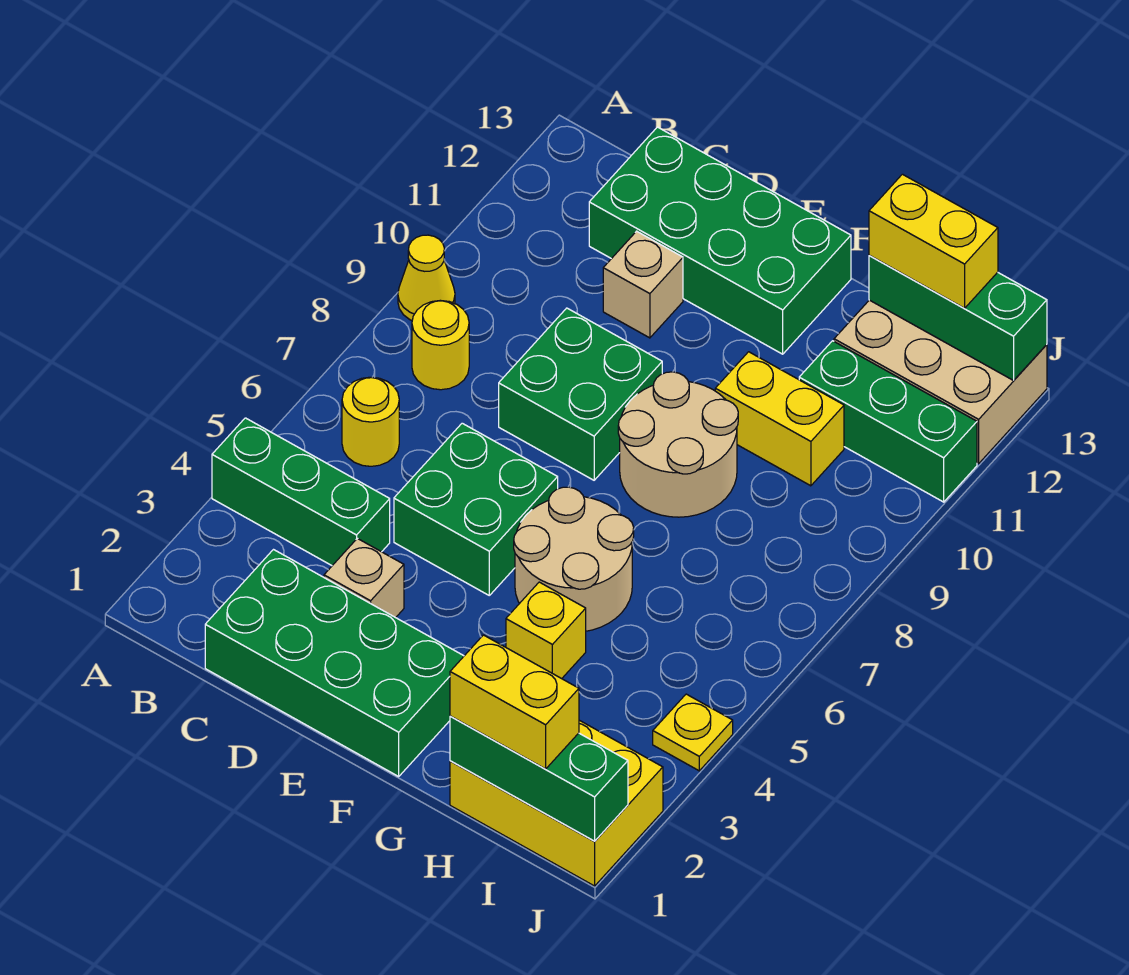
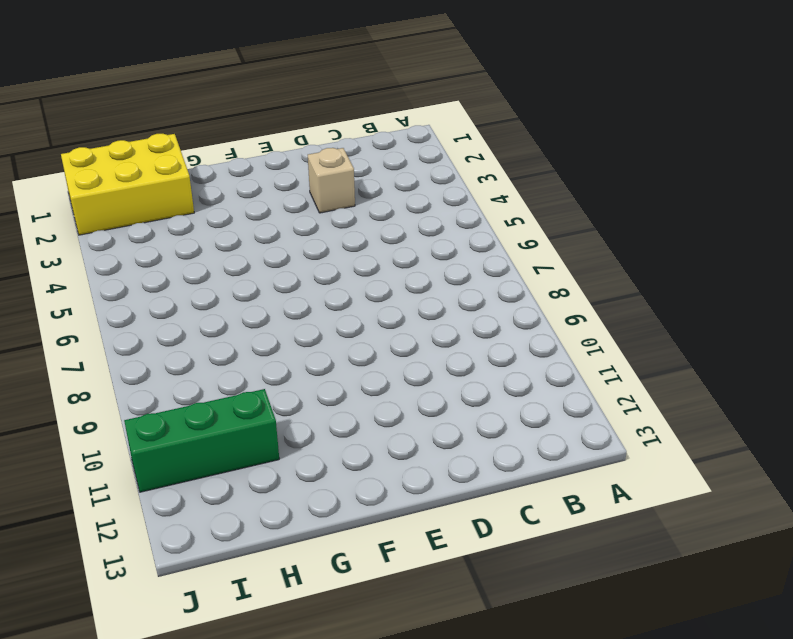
none -> green brick A4:C4 level 1
none -> yellow cone A9 level 1
none -> yellow round brick B6 level 1

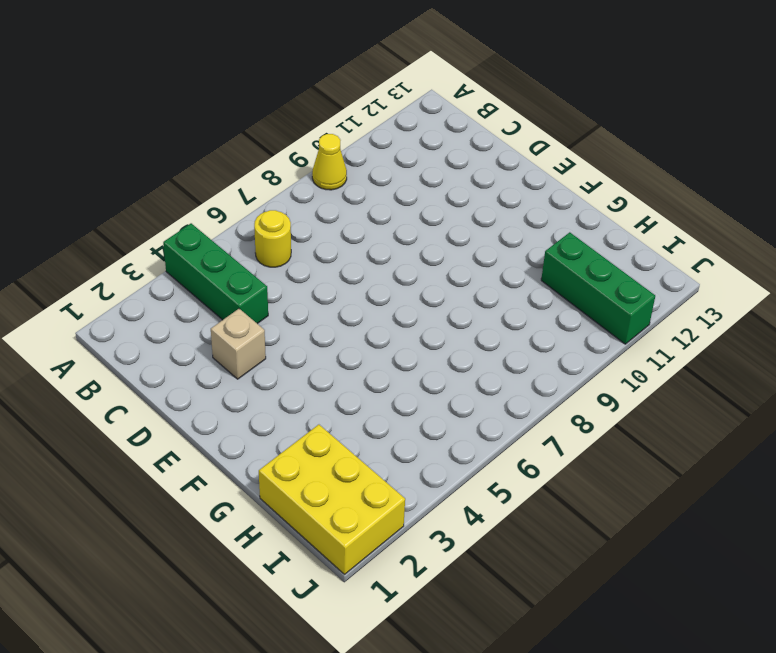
none -> yellow round brick B8 level 1
none -> green brick C1:F2 level 1
none -> green brick C12:F13 level 1

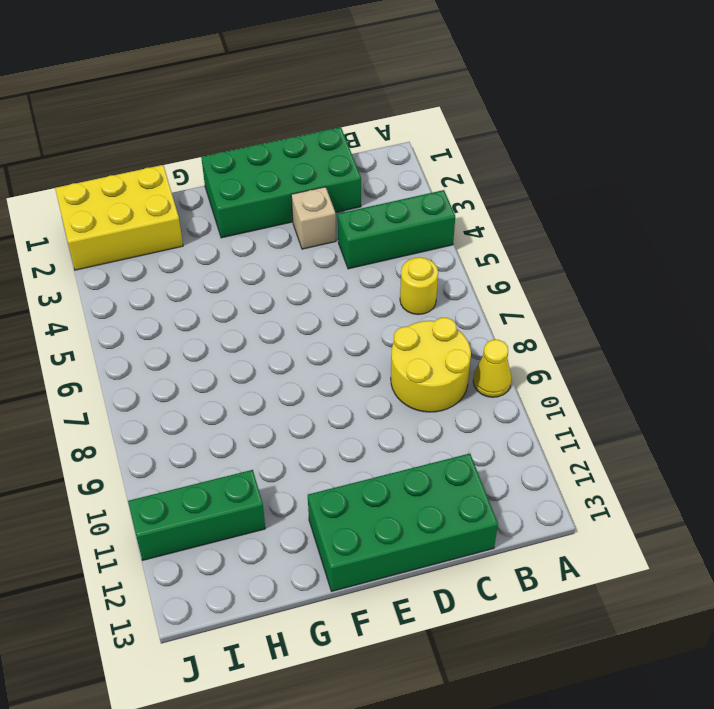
yellow round brick B8:C9 level 1 -> yellow round brick B8 level 1
none -> green brick D5:E6 level 1
none -> green brick D8:E9 level 1
none -> tan brick D11 level 1

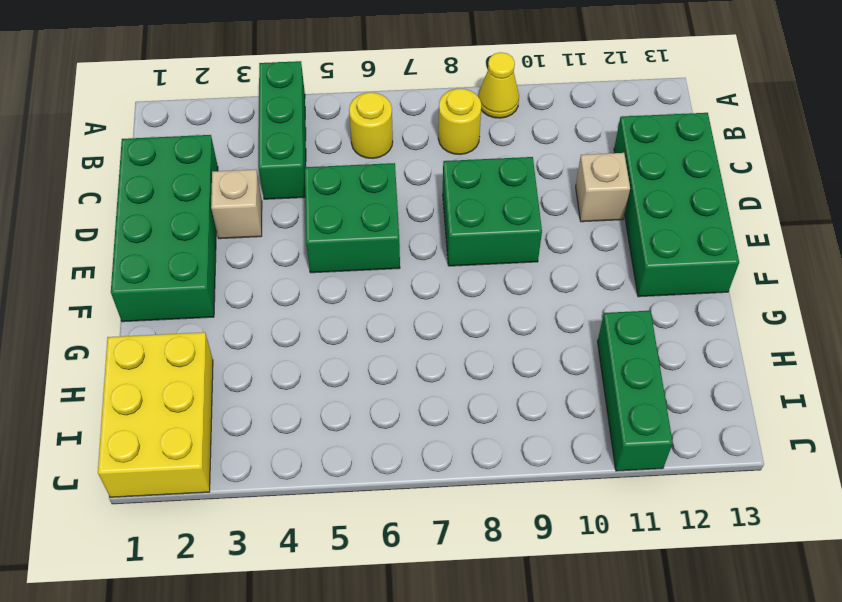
none -> tan round brick F5:G6 level 1
none -> tan round brick F8:G9 level 1
none -> yellow brick G4 level 1

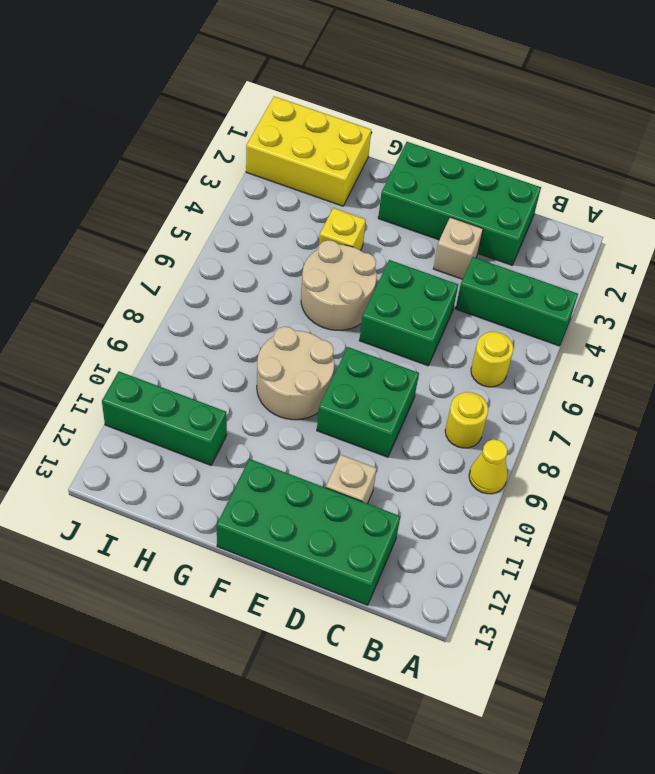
none -> yellow brick G10:H10 level 1
none -> tan brick H12:J13 level 1
none -> yellow plate J4 level 1

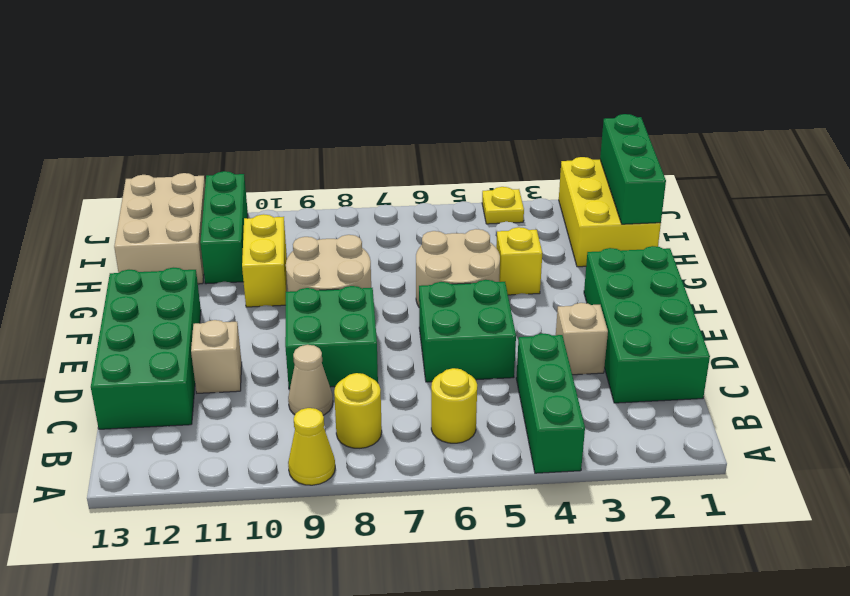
tan cone C9 level 1 -> none
none -> green brick H13:J13 level 2
none -> yellow brick H1:I1 level 3
none -> yellow brick H13:I13 level 3

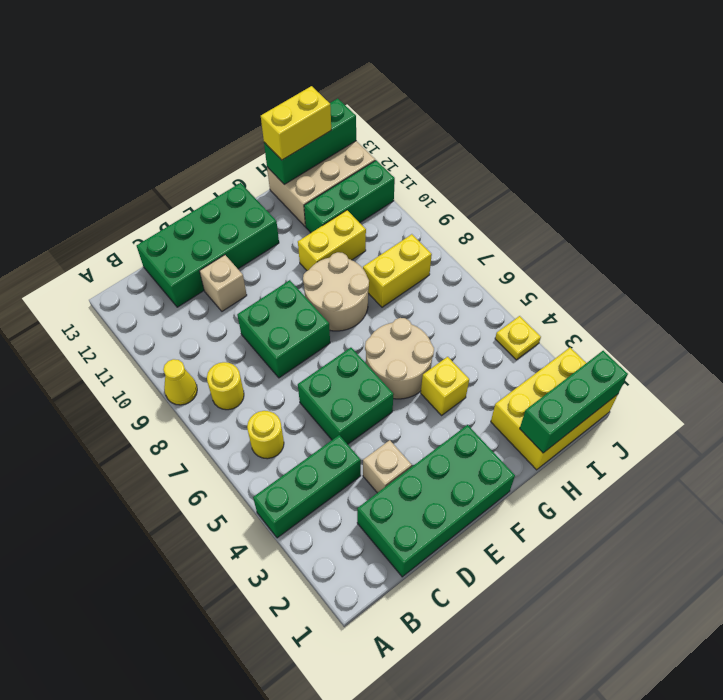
yellow brick H8:I8 level 1 -> yellow brick H1:I1 level 3

